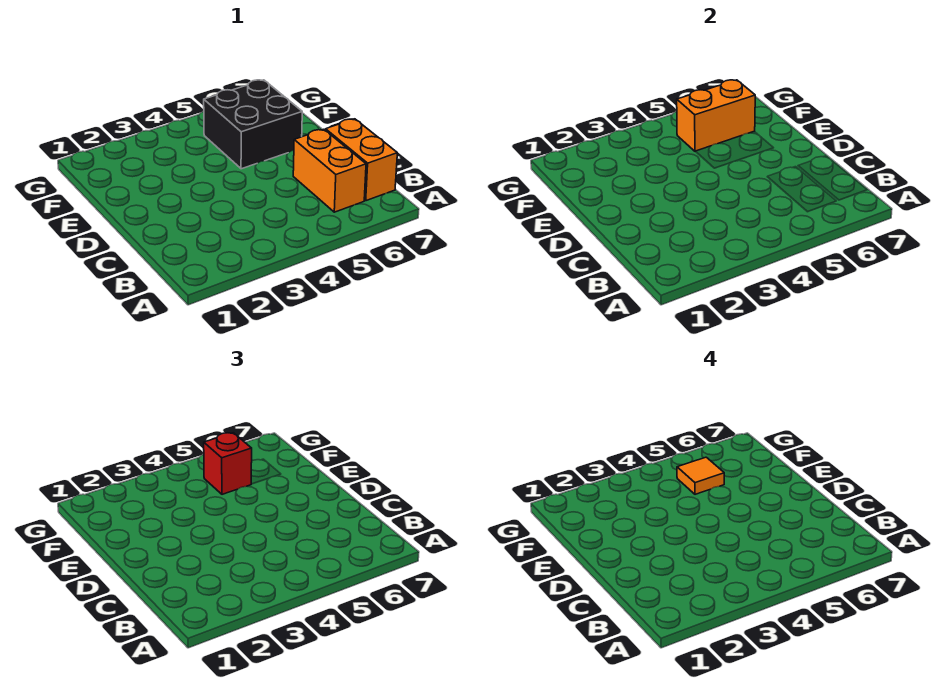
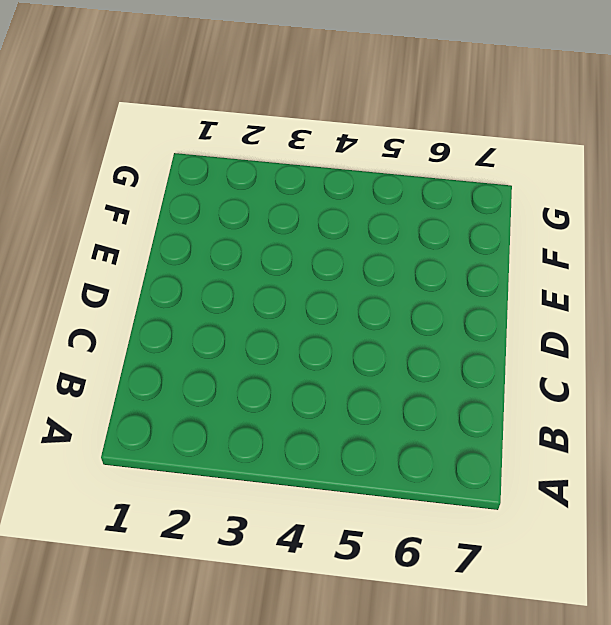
none -> orange brick B6:C6 level 1
none -> orange brick B7:C7 level 1

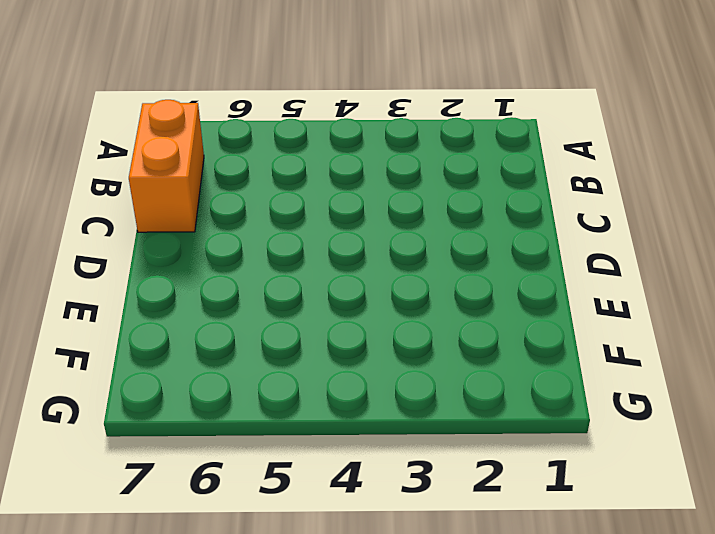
none -> orange brick B6:C6 level 1
none -> black brick E5:F6 level 1

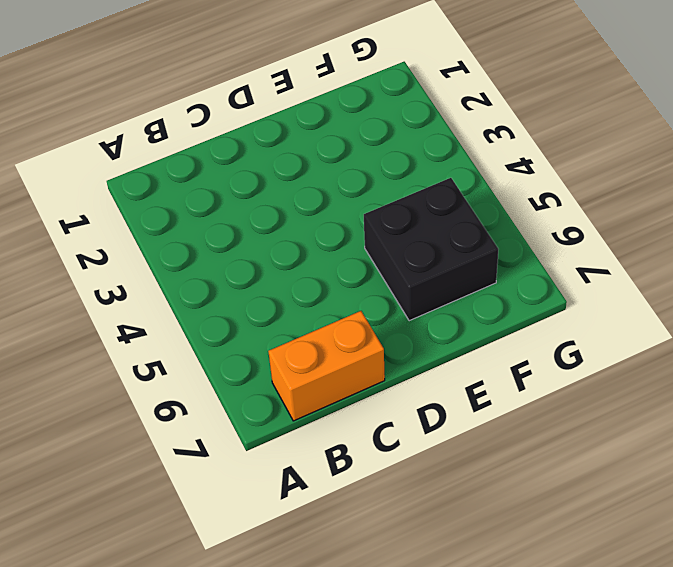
none -> orange brick B6:C6 level 1
none -> orange brick F5:F6 level 2

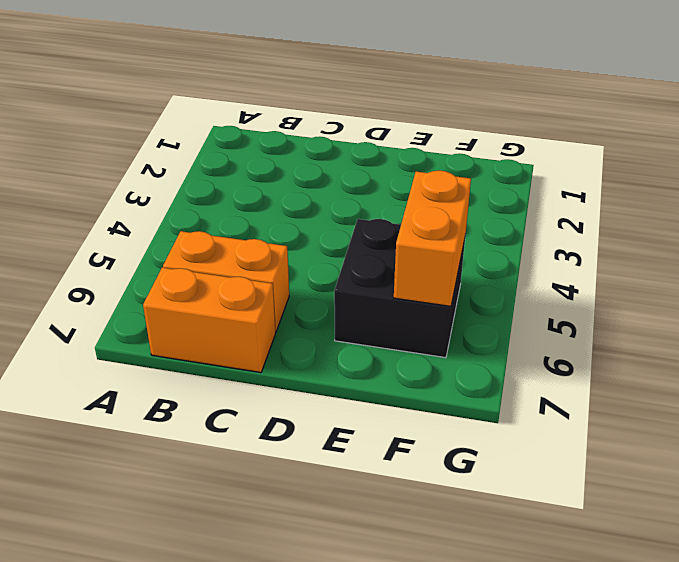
none -> red brick F5 level 3
none -> orange tile F5 level 4

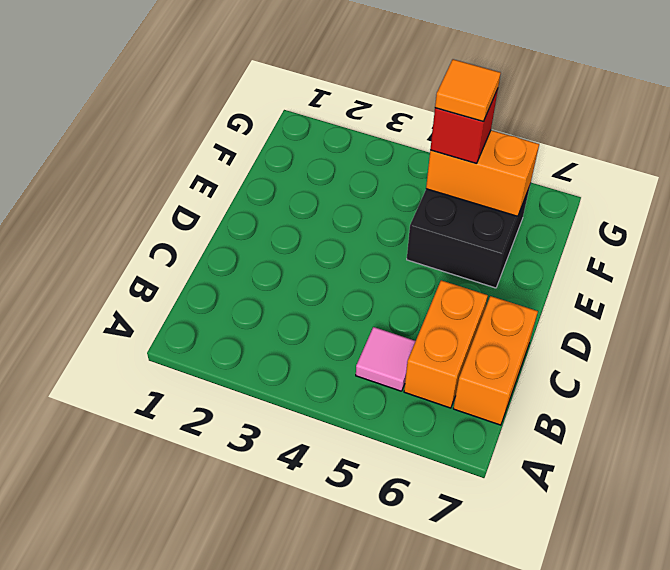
pink tile B5 level 1 -> none

